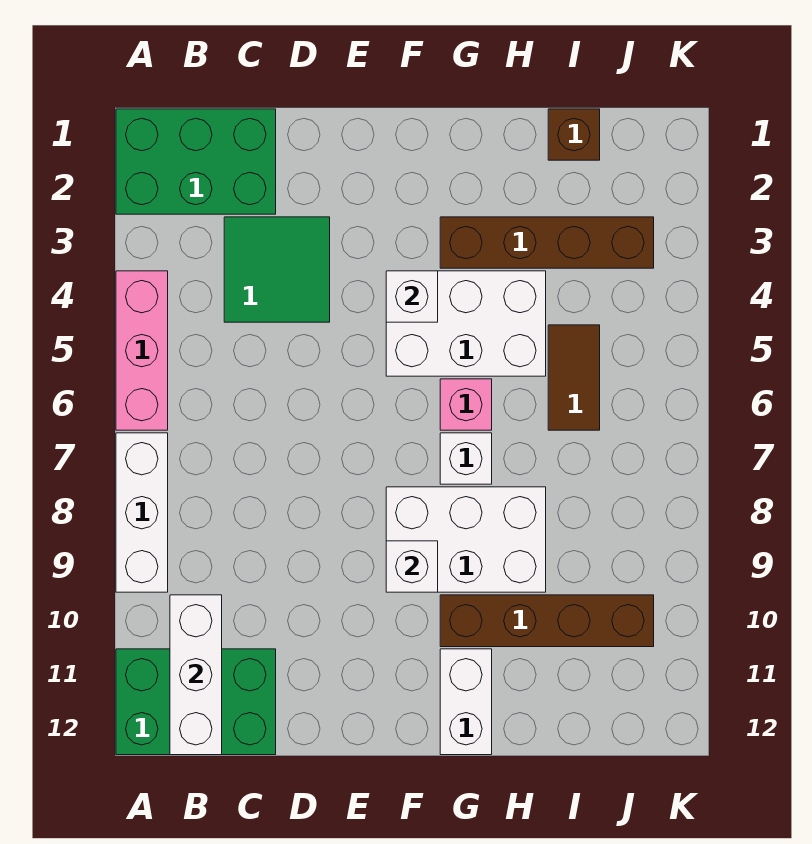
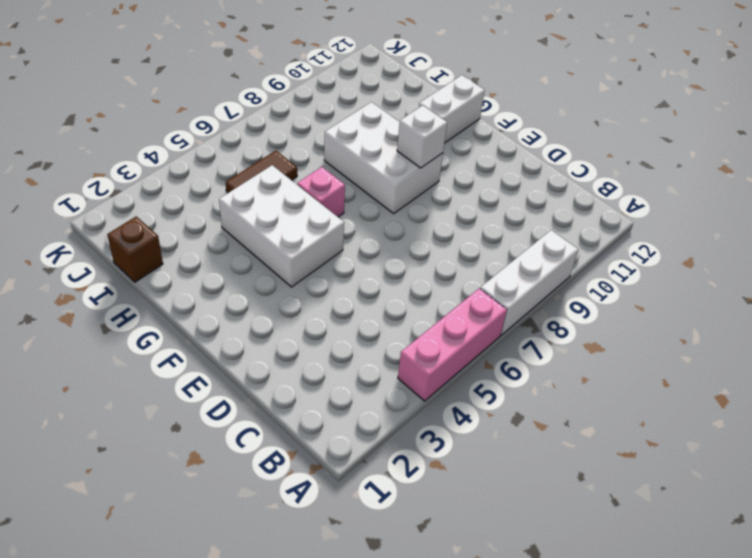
none -> green brick A1:C2 level 1
none -> green brick A11:C12 level 1
none -> green tile C3:D4 level 1

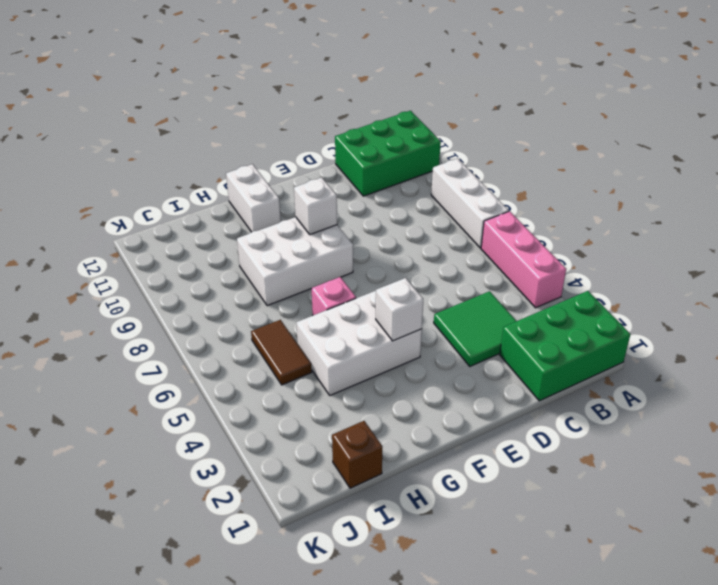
none -> brown brick G3:J3 level 1
none -> white brick G7 level 1
none -> brown brick G10:J10 level 1

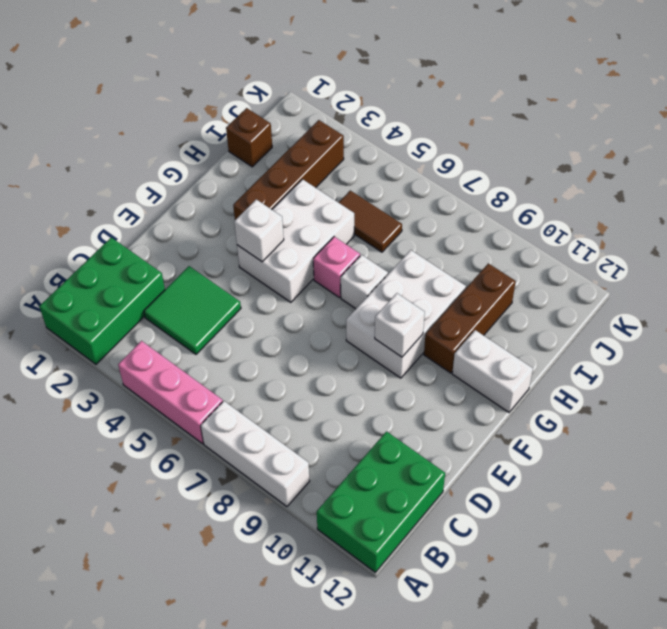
brown brick G10:I10 level 1 -> brown brick G10:J10 level 1
none -> white brick B10:B12 level 2

